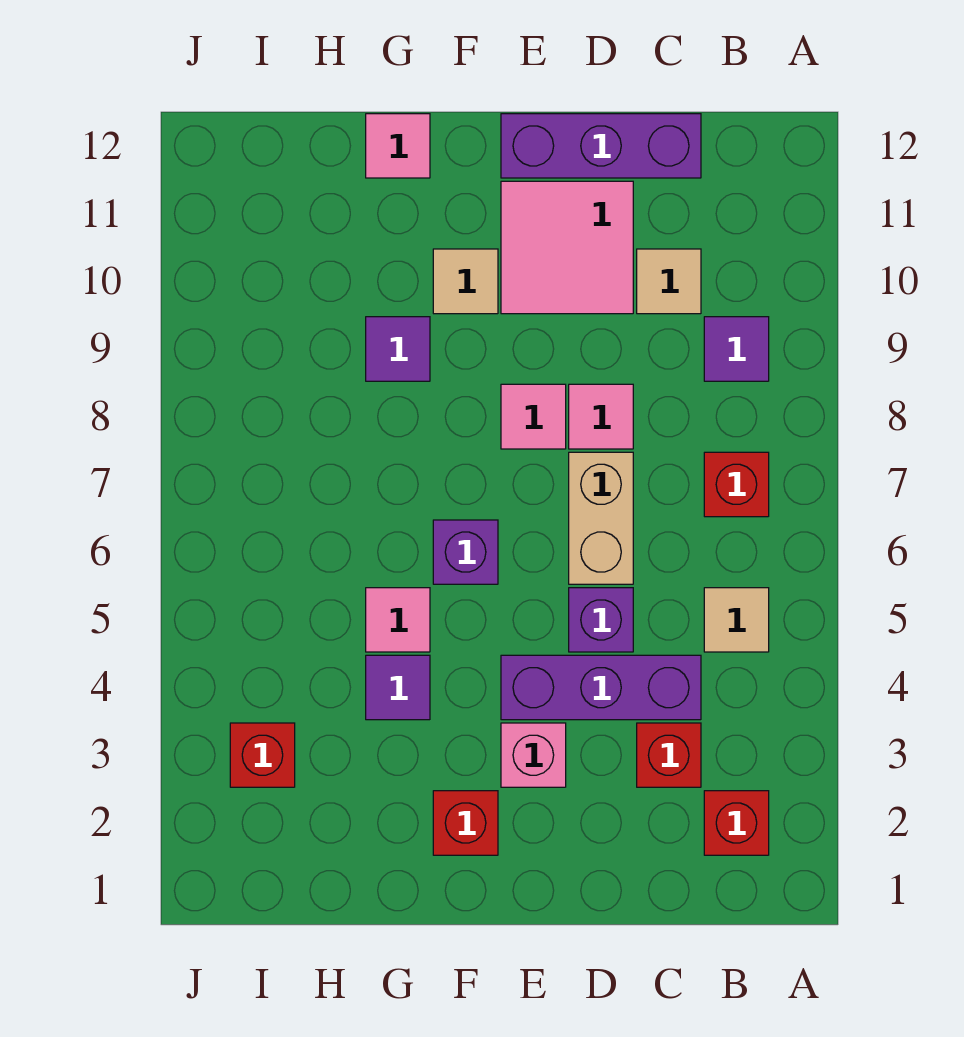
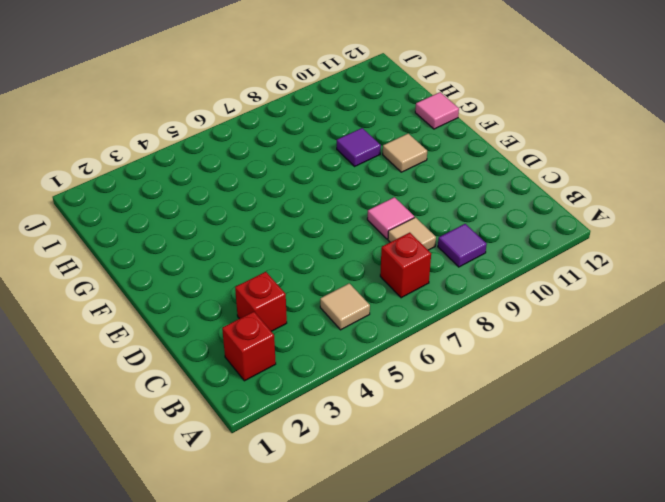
tan tile C8 level 1 -> tan tile C10 level 1
none -> purple brick C4:E4 level 1
none -> purple brick C12:E12 level 1
none -> purple brick D5 level 1

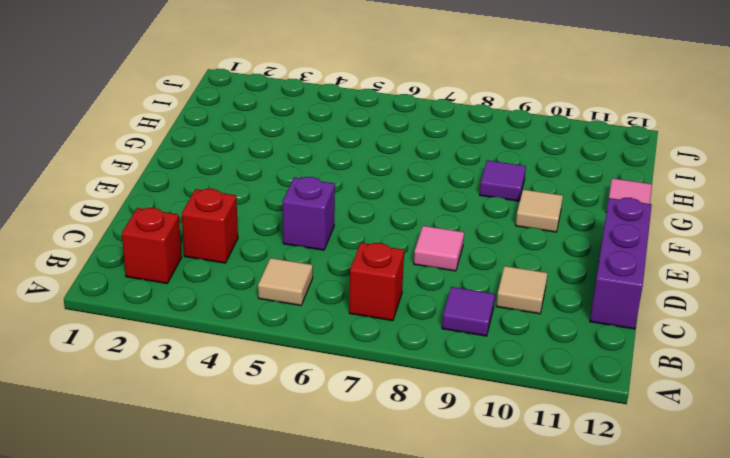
none -> purple brick C4:E4 level 1
none -> tan brick D6:D7 level 1
none -> pink tile D10:E11 level 1

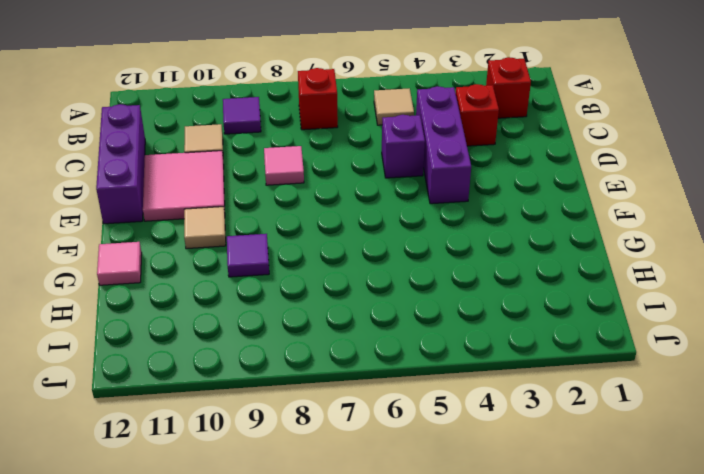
none -> tan brick D6:D7 level 1
none -> pink brick E3 level 1
none -> pink tile E8 level 1

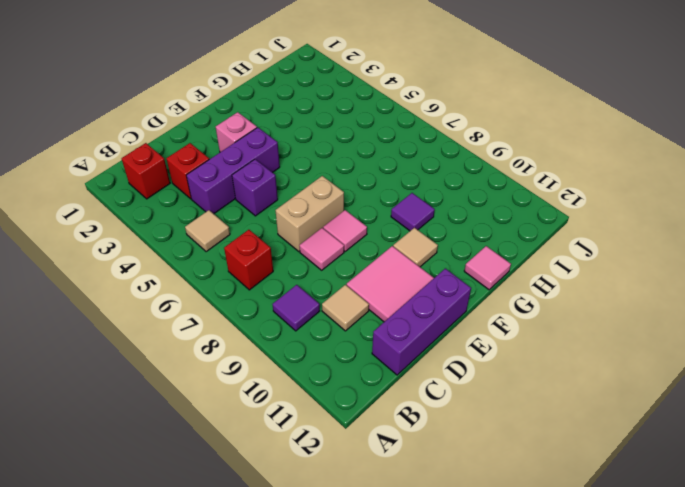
tan brick D7:E7 level 1 -> tan brick D6:D7 level 1
none -> red brick F2 level 1
none -> purple brick F6 level 1
none -> purple tile G4 level 1

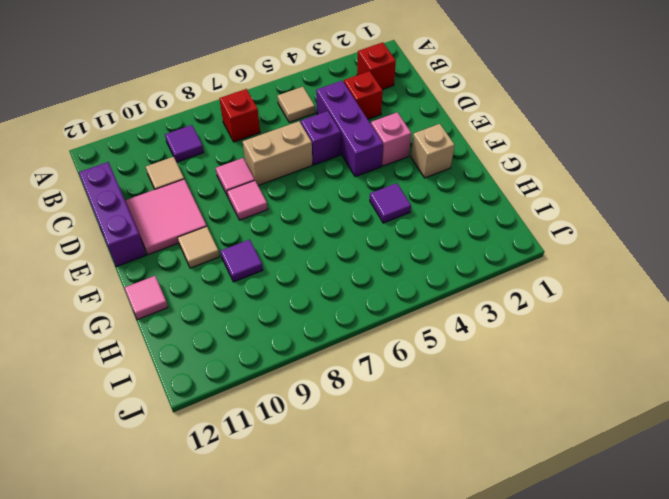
tan brick F2 level 1 -> red brick F2 level 1
none -> purple brick F6 level 1
none -> pink tile G5 level 1
none -> red brick I3 level 1

